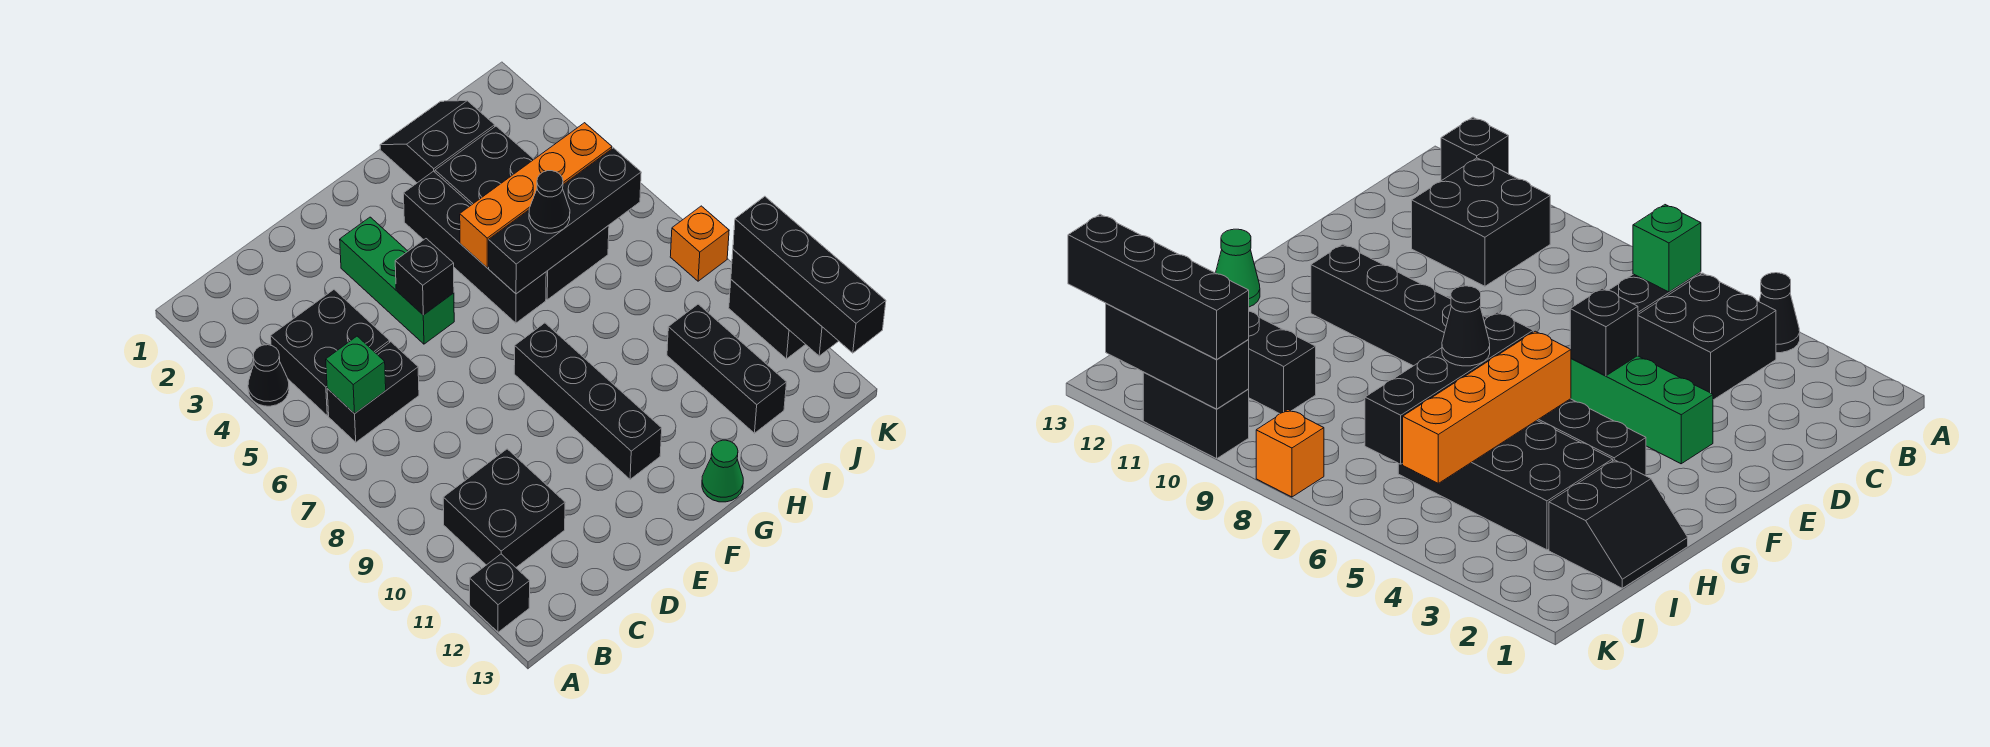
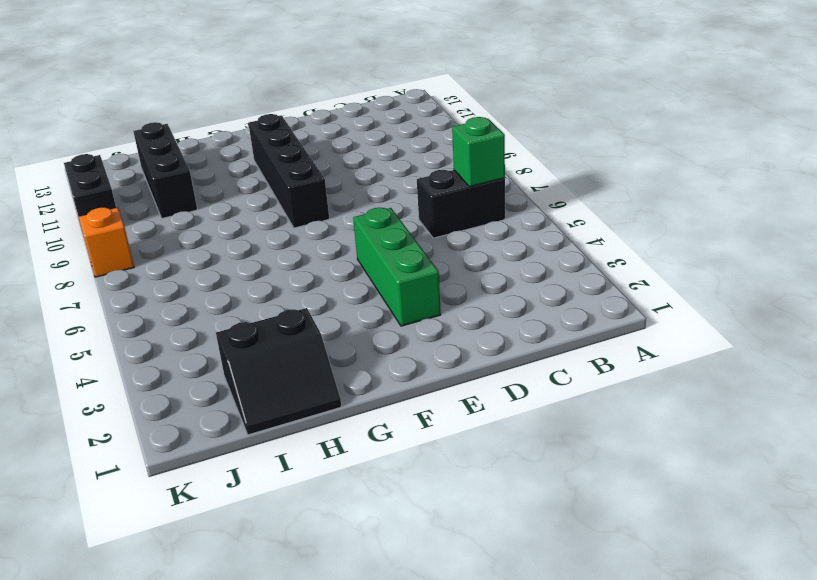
none -> black cone A4 level 1
none -> black brick A12 level 1
none -> black brick B4:C5 level 1

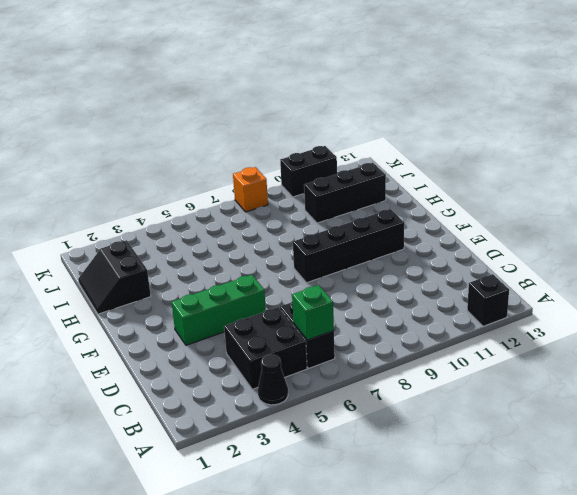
none -> black brick B10:C11 level 1
none -> black brick G3:G6 level 1
none -> green cone G13 level 1

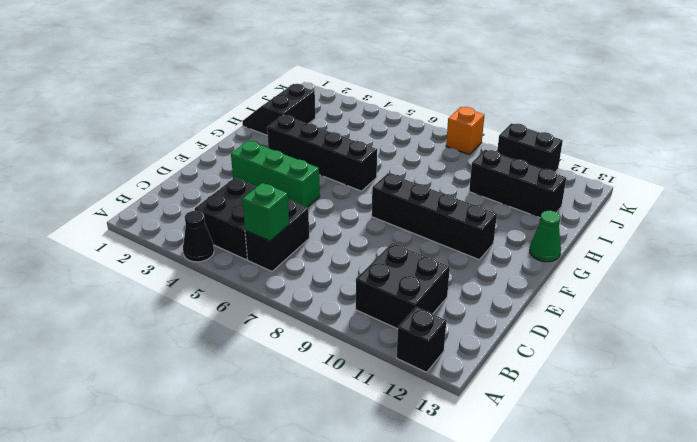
none -> black brick H3:I6 level 1
none -> black brick E5 level 2
none -> orange brick G5:J5 level 2

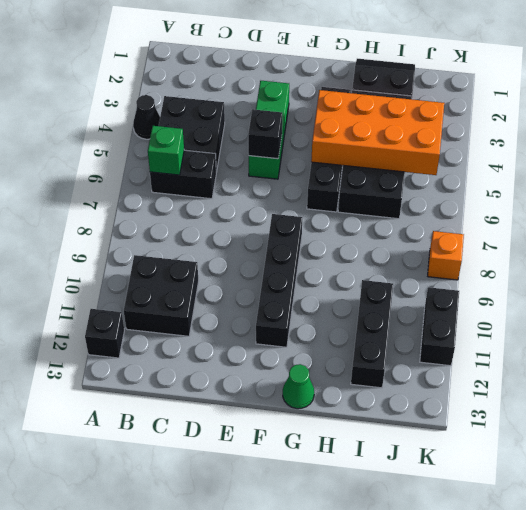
orange brick G4:J5 level 2 -> orange brick G5:J5 level 2
none -> black brick G6:J6 level 2
none -> black brick K10:K12 level 2
none -> black cone H6 level 3

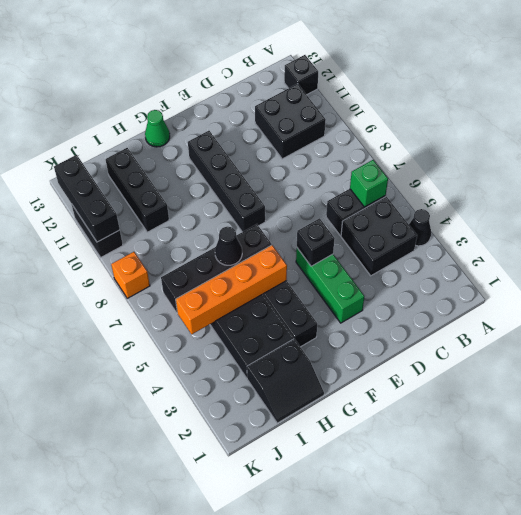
none -> black brick K10:K13 level 3

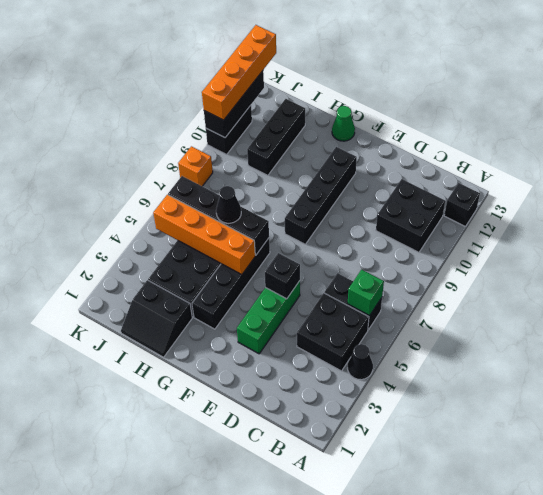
orange brick K10:K13 level 3 -> black brick K10:K13 level 3

